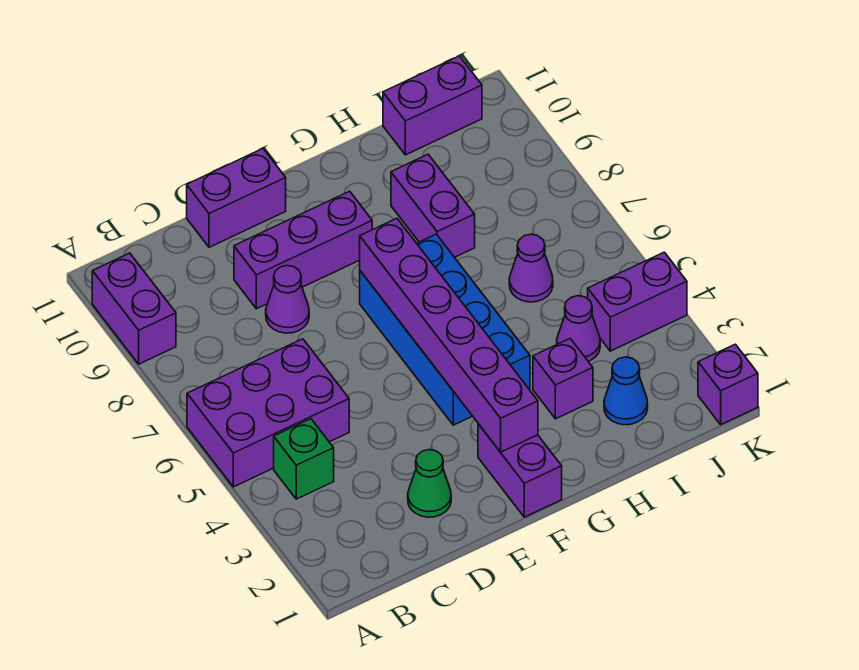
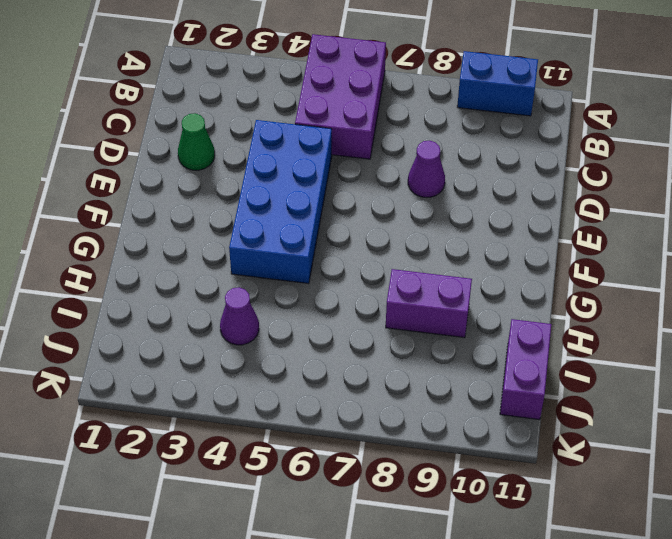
blue brick A9:A10 level 1 -> purple brick A9:A10 level 1
blue brick D4:G5 level 1 -> blue brick F4:G7 level 1
none -> green brick B4 level 1
none -> purple brick D9:F9 level 1
none -> purple brick D11:E11 level 1

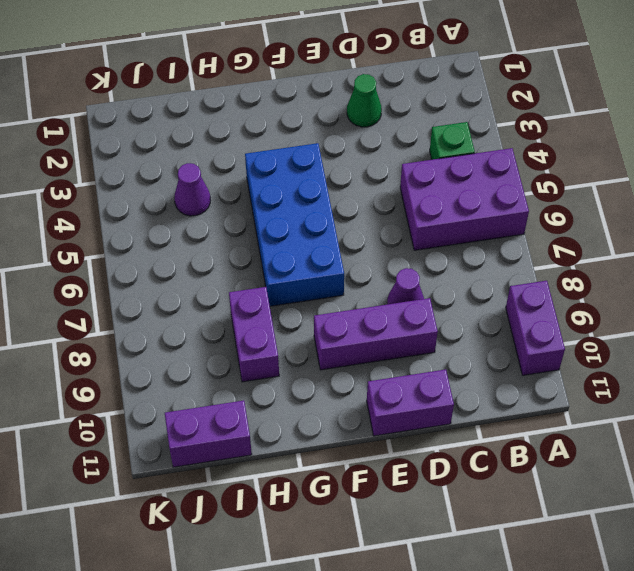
none -> purple brick F1:F2 level 1
none -> purple brick H3 level 1
none -> blue cone I2 level 1

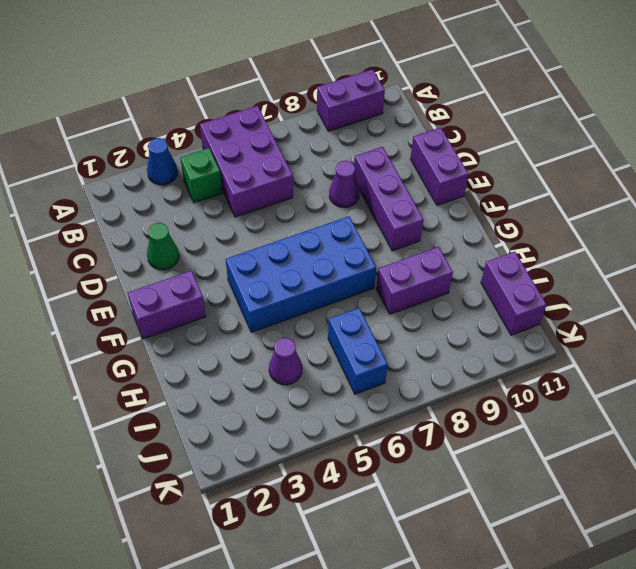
blue cone A3 level 1 -> blue cone I2 level 1
blue brick I6:J6 level 1 -> purple cone I6 level 1
none -> purple brick H3 level 1
none -> purple brick J4:K4 level 1
none -> purple brick K1 level 1

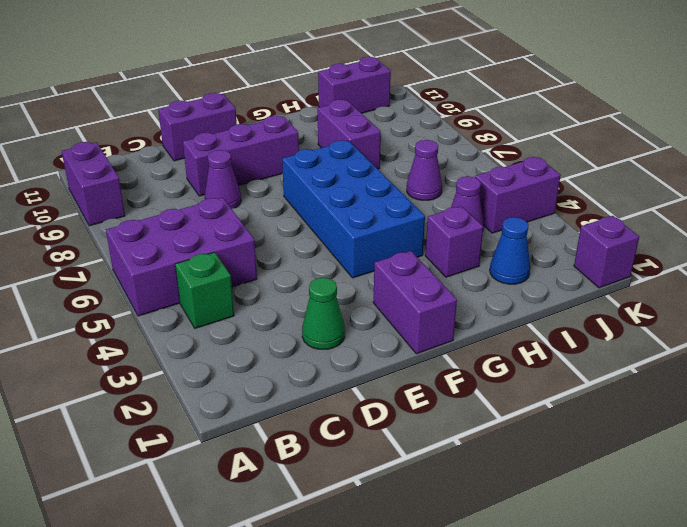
none -> purple brick F2:F7 level 2

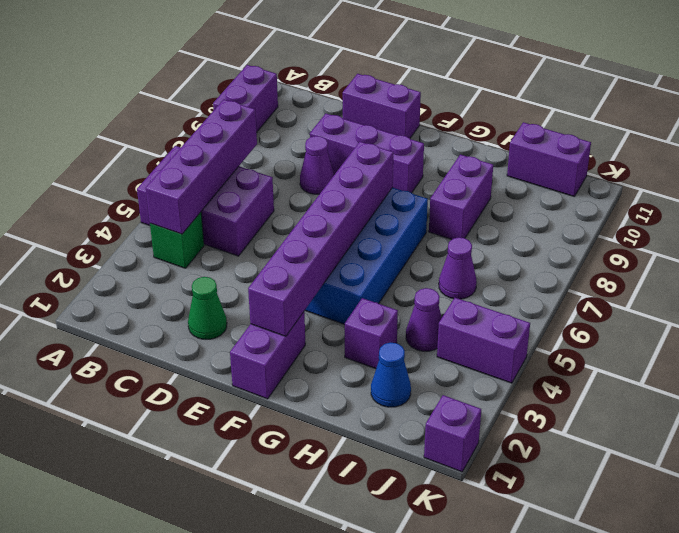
purple brick B4:B7 level 2 -> none

